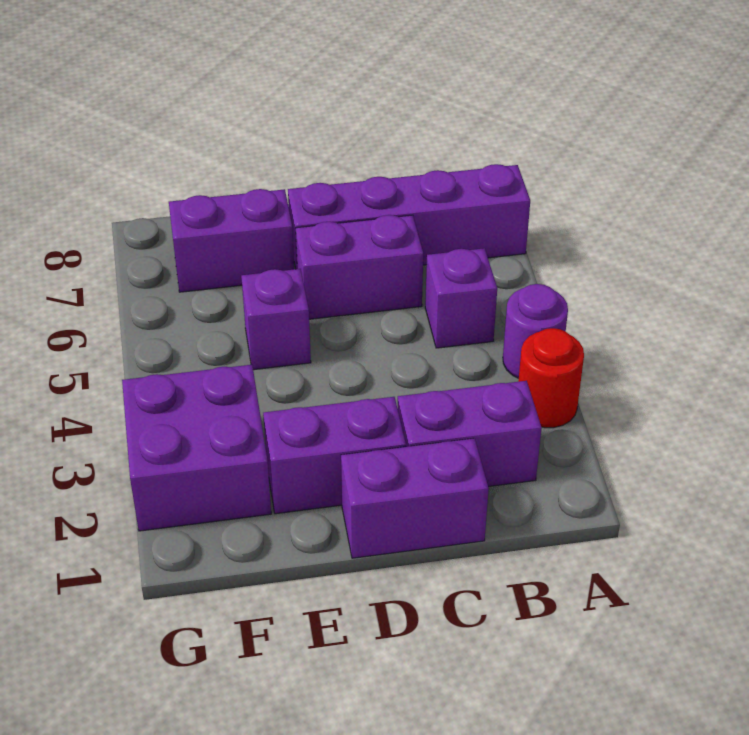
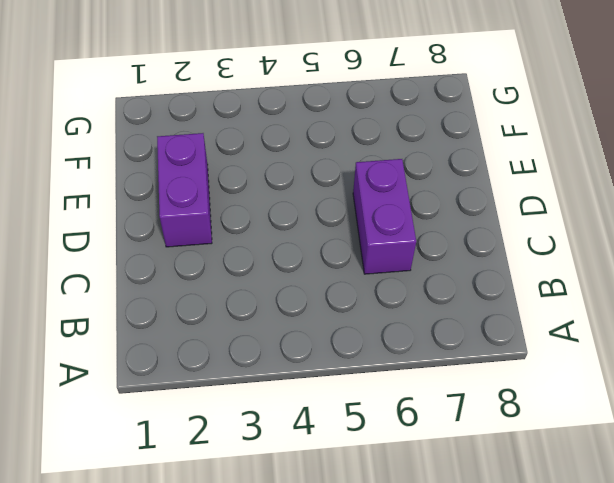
none -> red round brick A3 level 1
none -> purple round brick A4 level 1

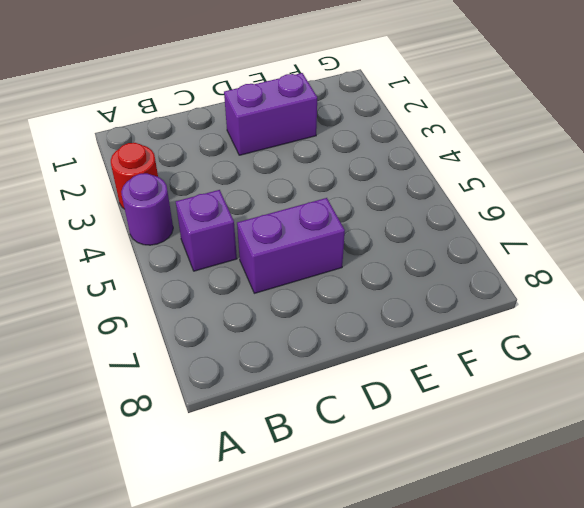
none -> purple brick A7:D7 level 1
none -> purple brick B2:C2 level 1

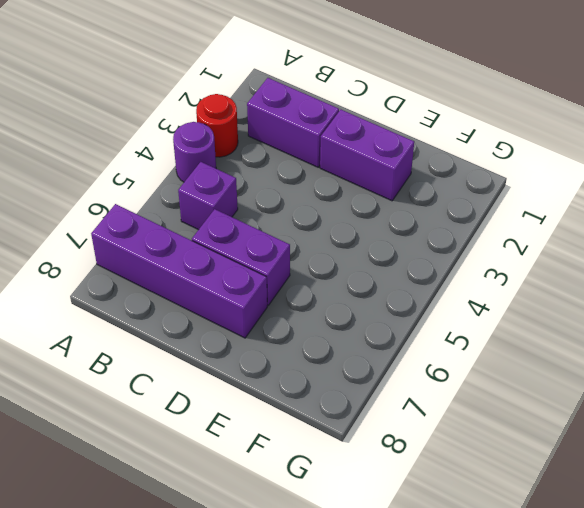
none -> purple brick C1:D1 level 1
none -> purple brick E5 level 1

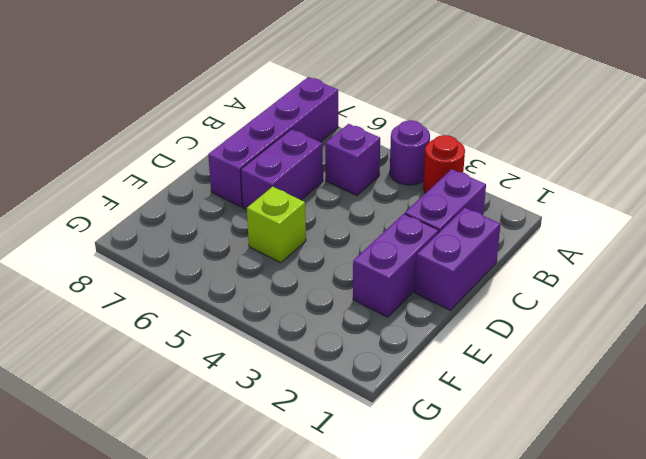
lime brick E5 level 1 -> purple brick E5 level 1
none -> purple brick E7:F7 level 1
none -> purple brick F2:G3 level 1

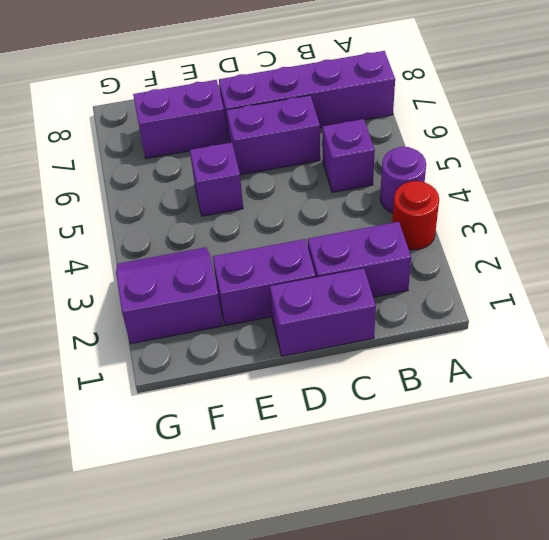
purple slope F2:G3 level 1 top 2 -> purple brick F2:G3 level 1

